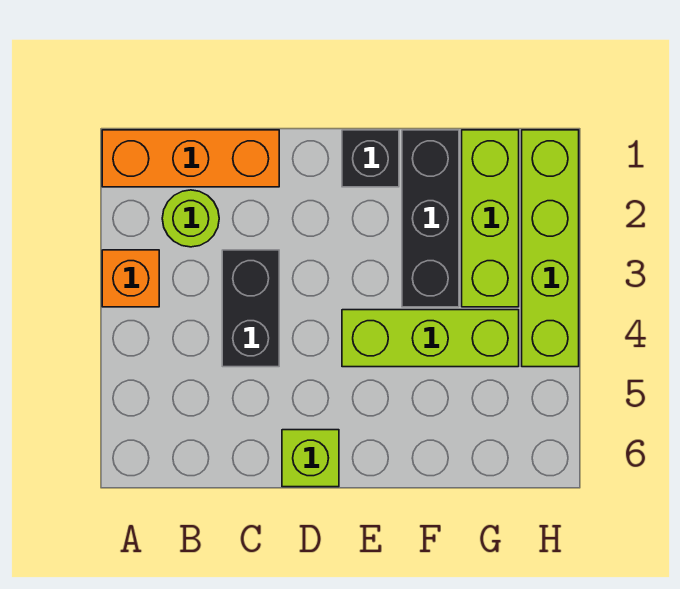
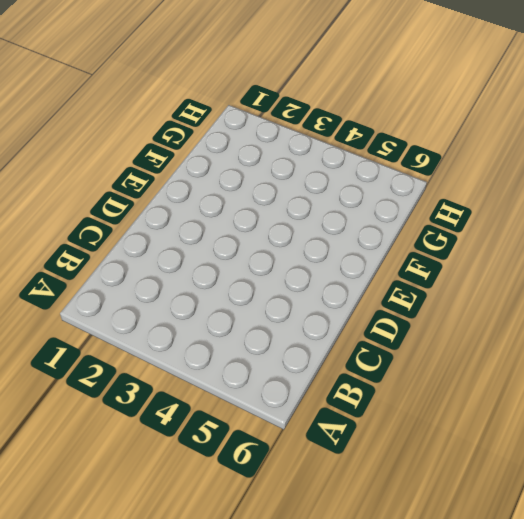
none -> orange brick A1:C1 level 1
none -> orange brick A3 level 1

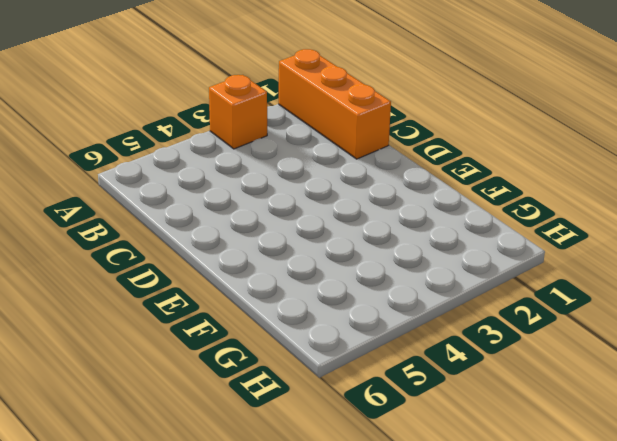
none -> lime round brick B2 level 1
none -> black brick C3:C4 level 1

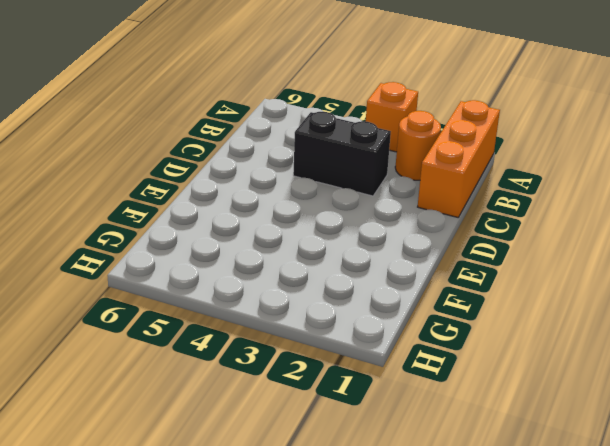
orange round brick B2 level 1 -> lime round brick B2 level 1
none -> lime brick D6 level 1
none -> black brick E1 level 1

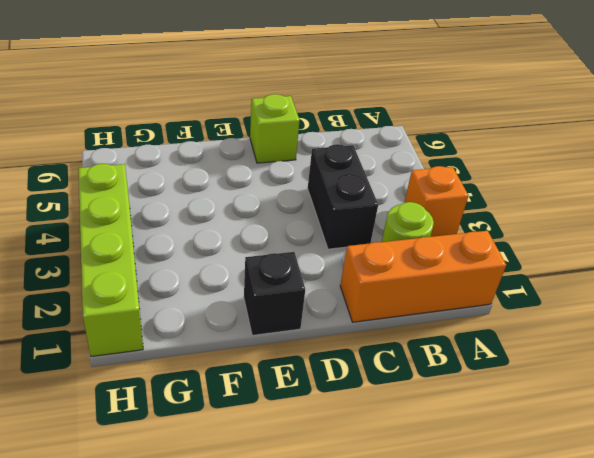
none -> lime brick E4:G4 level 1
none -> black brick F1:F3 level 1

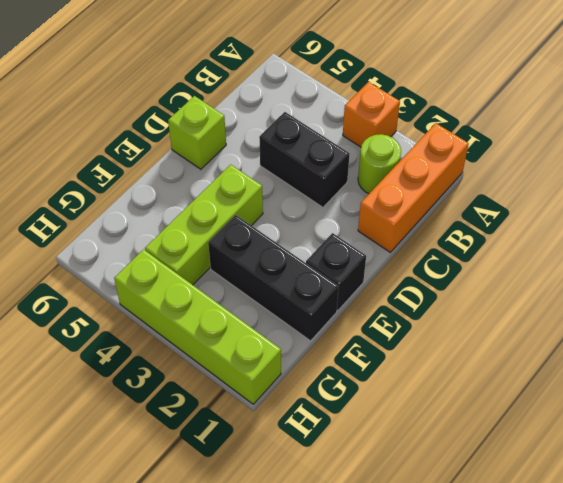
none -> lime brick G1:G3 level 1

